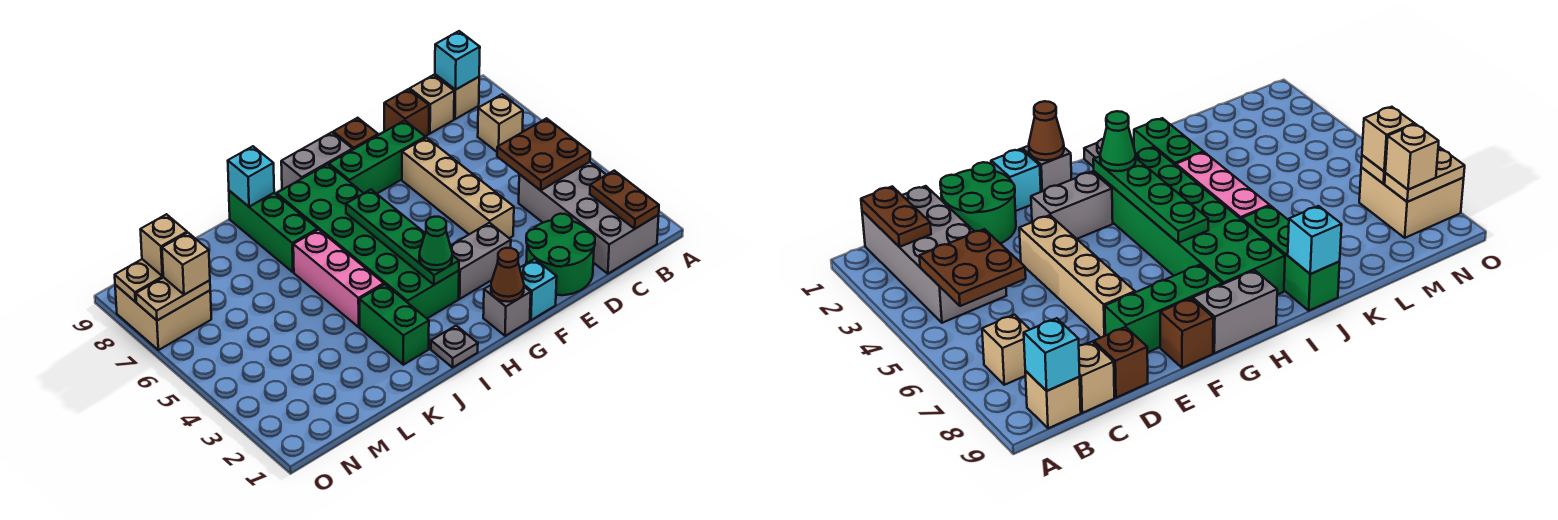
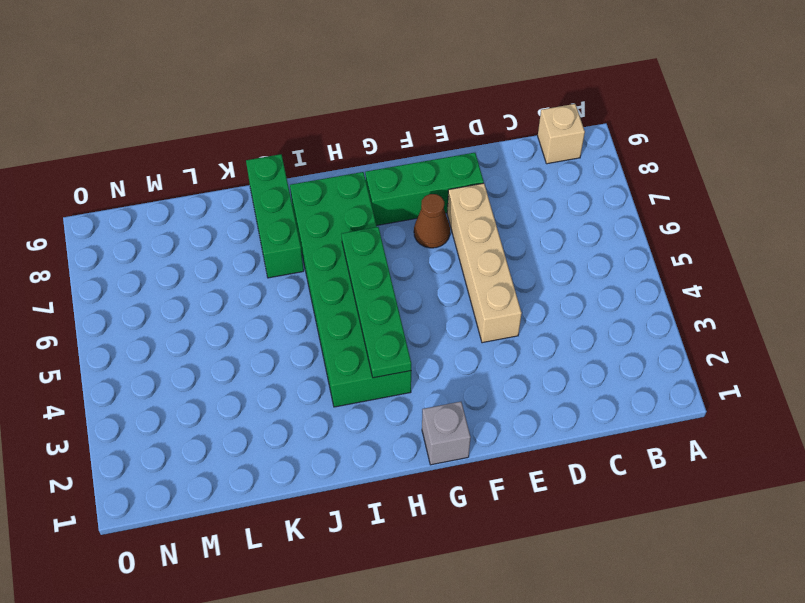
brown cone F7 level 1 -> brown cone G1 level 2
none -> grey brick B1:C4 level 1
none -> tan brick B7 level 1
none -> tan brick C9 level 1
none -> green round brick D1:E2 level 1

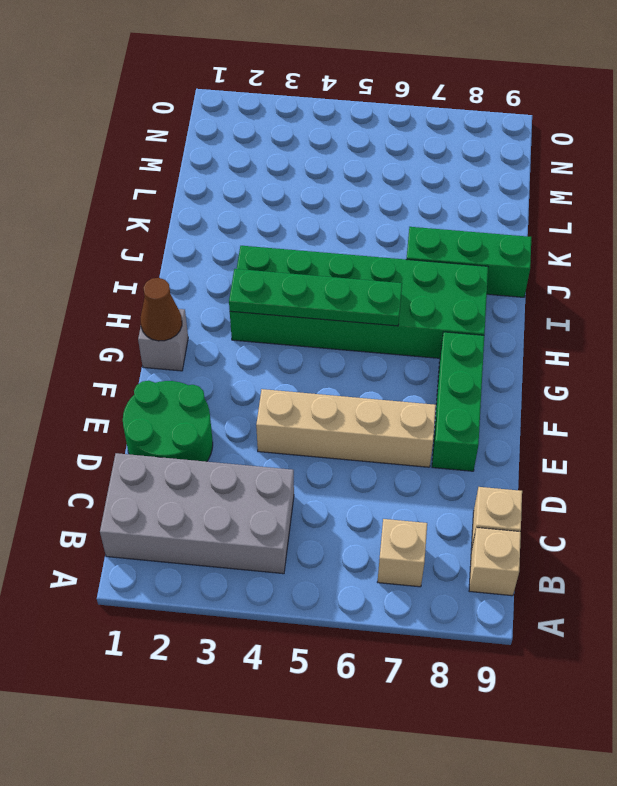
none -> brown brick D9 level 1
none -> cyan brick F1 level 1
none -> grey brick F3:G3 level 1
none -> brown brick F9 level 1

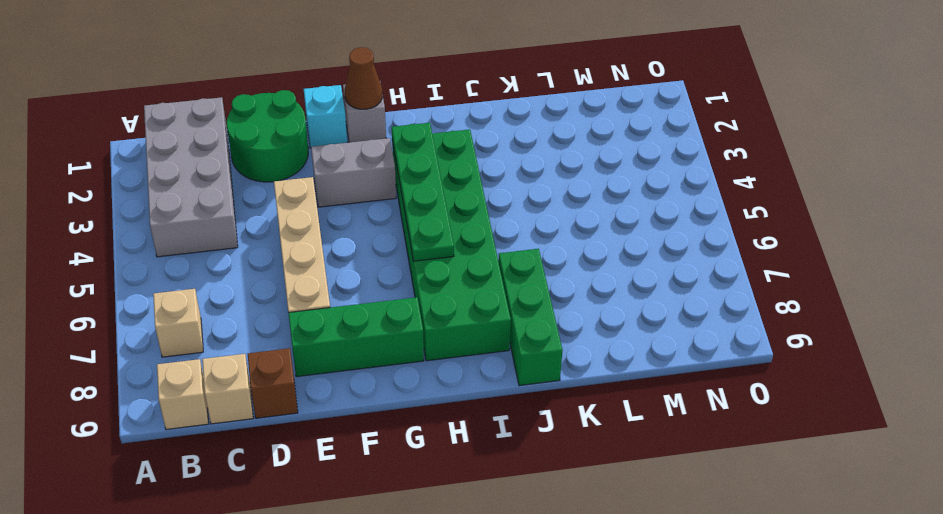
none -> brown brick F9 level 1
none -> grey brick G9:H9 level 1
none -> grey plate I1 level 1
none -> green brick J2:J3 level 1

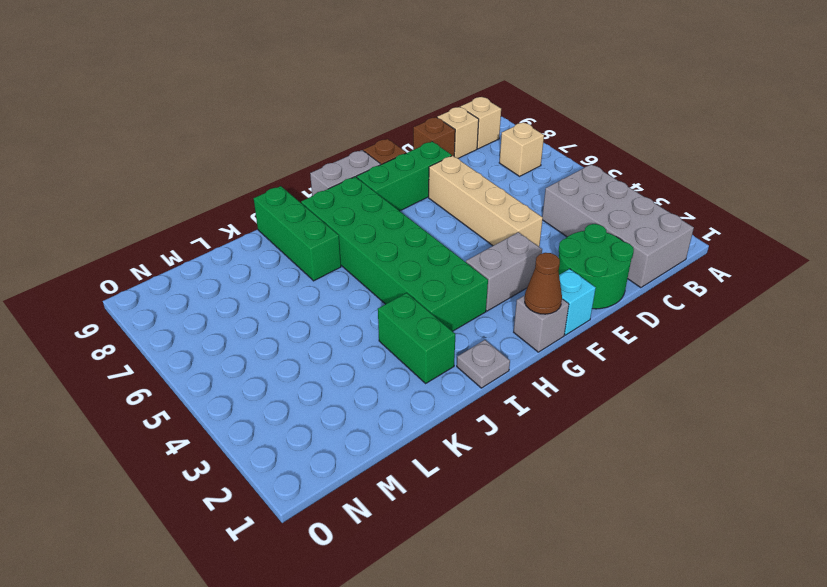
none -> pink brick J4:J6 level 1
none -> tan brick N7:O8 level 1
none -> brown plate B1:B2 level 2
none -> brown plate B4:C5 level 2

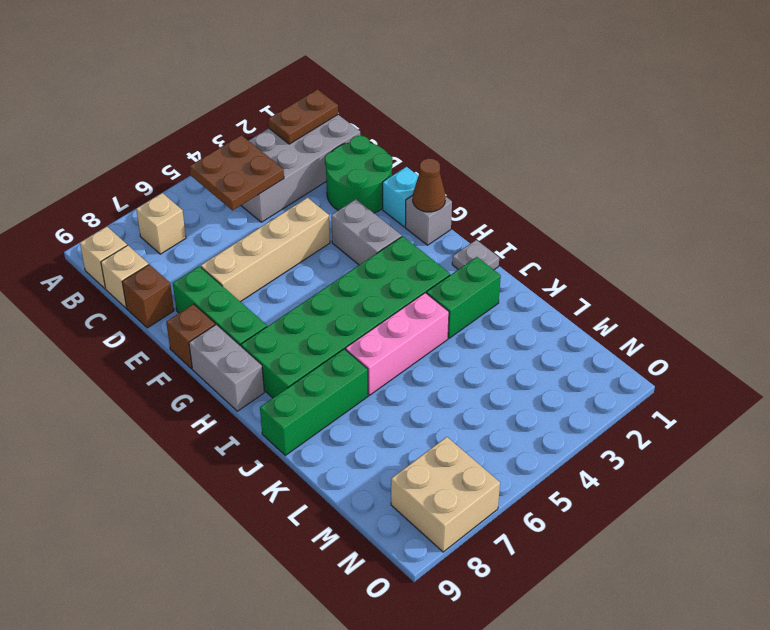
none -> cyan brick B9 level 2
none -> green plate H3:H6 level 2
none -> cyan brick J9 level 2
none -> tan plate N7:O7 level 2

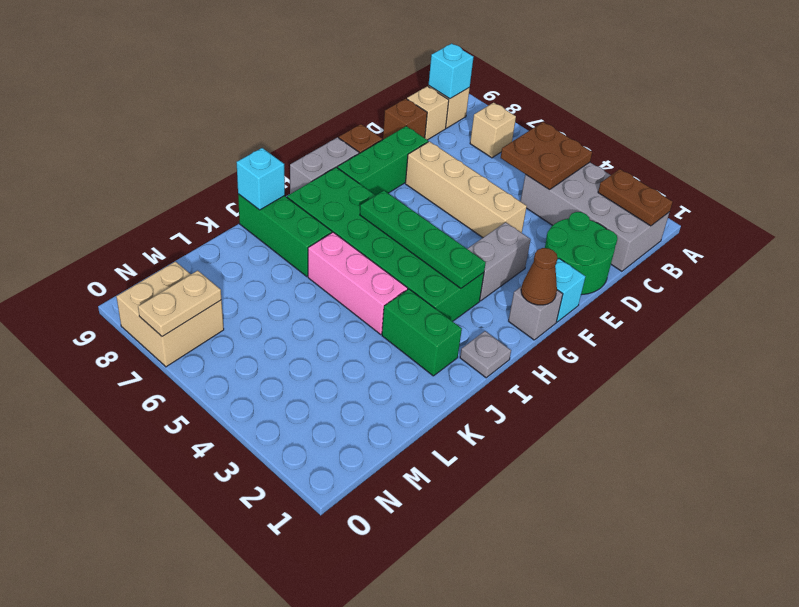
none -> tan plate N8:O8 level 2
none -> green cone H3 level 3
none -> tan brick N7 level 3
none -> tan brick N8 level 3

